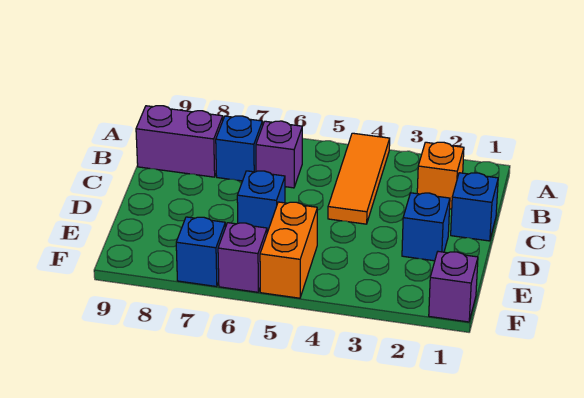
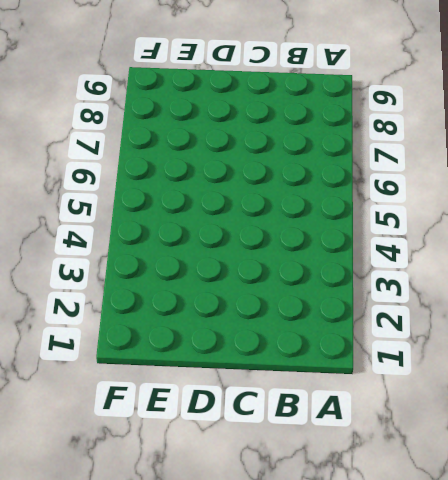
none -> orange tile A4:C4 level 1
none -> orange brick B2 level 1
none -> purple brick B6 level 1

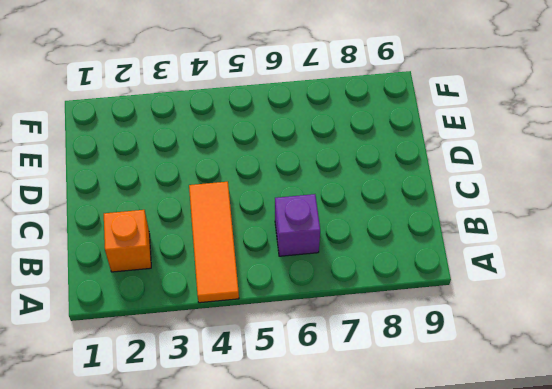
none -> blue brick B7 level 1
none -> purple brick B8:B9 level 1
none -> blue brick C1 level 1

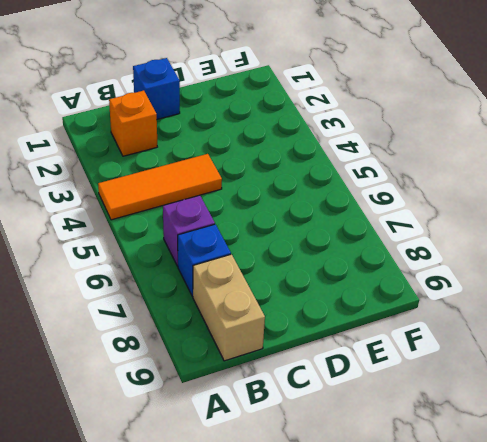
tan brick B8:B9 level 1 -> purple brick B8:B9 level 1
none -> blue brick D2 level 1
none -> blue brick D6 level 1
none -> orange brick E5:F5 level 1

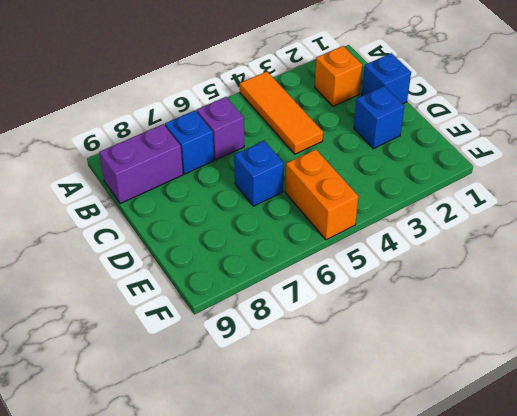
none -> purple brick F1 level 1
none -> purple brick F6 level 1
none -> blue brick F7 level 1

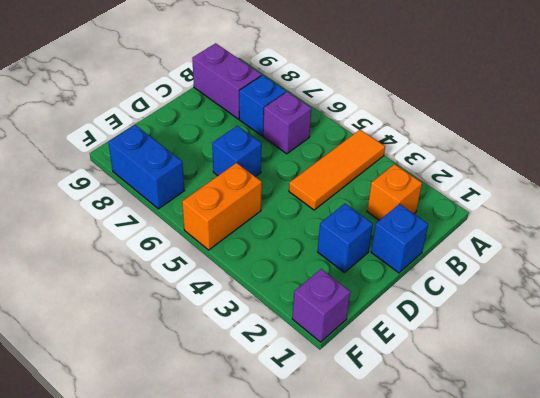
blue brick F7:F8 level 1 -> blue brick F7 level 1
none -> purple brick F6 level 1

